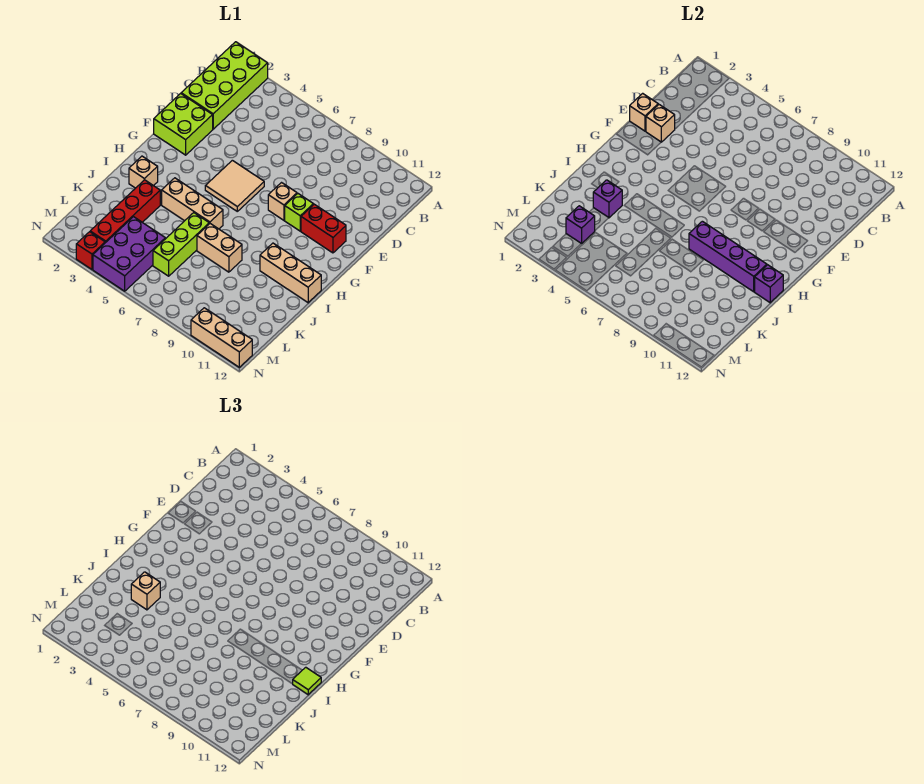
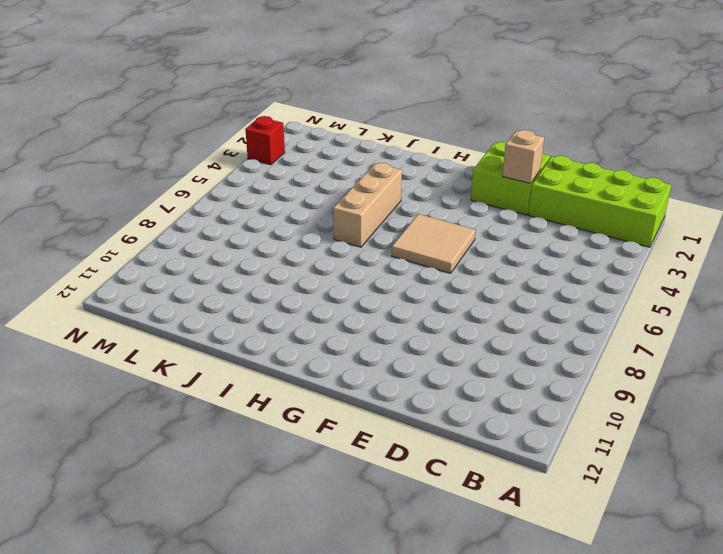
none -> tan brick F8 level 1
none -> lime brick F9 level 1
none -> red brick F10:F11 level 1

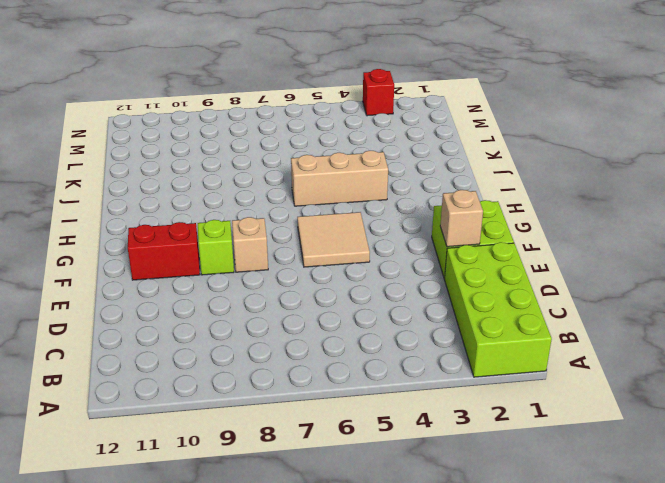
none -> tan brick I2 level 1
none -> tan brick I10:I12 level 1
none -> red brick J3:M3 level 1

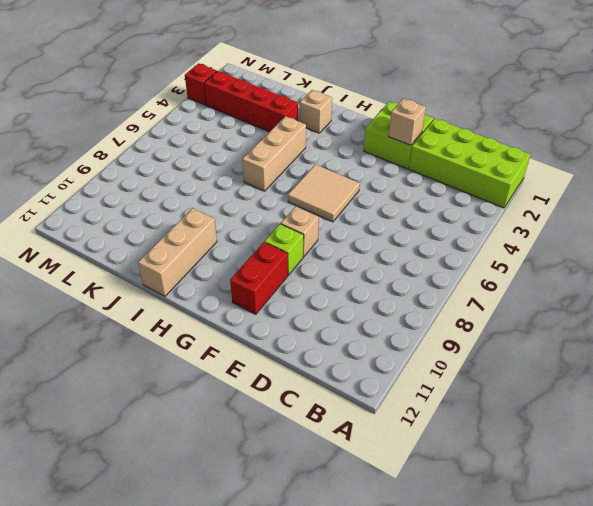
none -> lime brick J6:L6 level 1
none -> tan brick J7:J8 level 1
none -> purple brick L4:N5 level 1

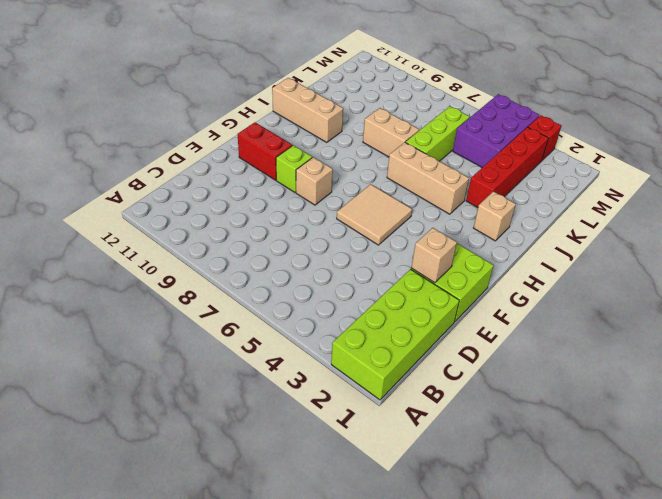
none -> tan brick N10:N12 level 1
none -> tan brick E1 level 2
none -> purple brick I8:I11 level 2

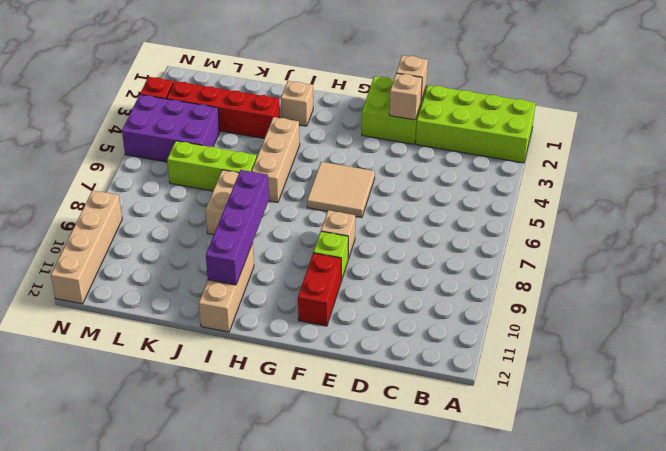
tan brick N9:N12 level 1 -> tan brick N10:N12 level 1
none -> purple brick I12 level 2
none -> purple brick J3 level 2
none -> purple brick L3 level 2

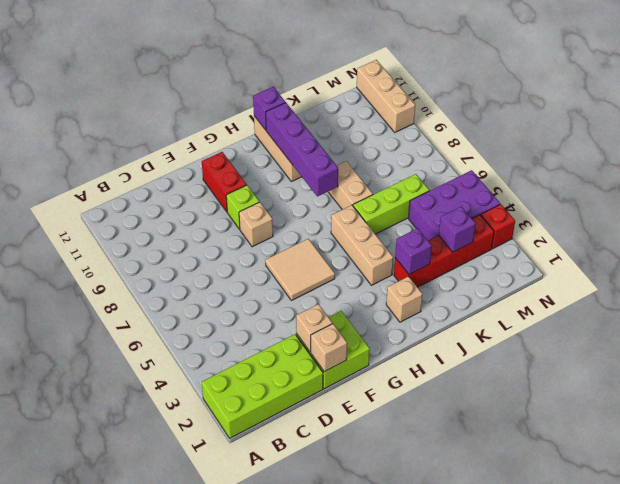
none -> lime tile I12 level 3
none -> tan brick J3 level 3

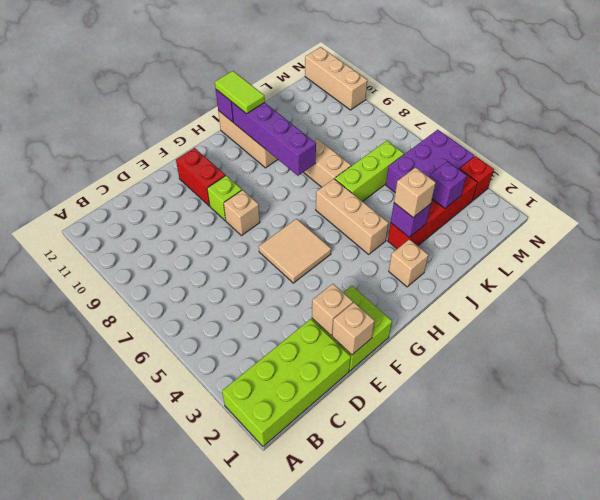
lime tile I11:I12 level 3 -> lime tile I12 level 3

